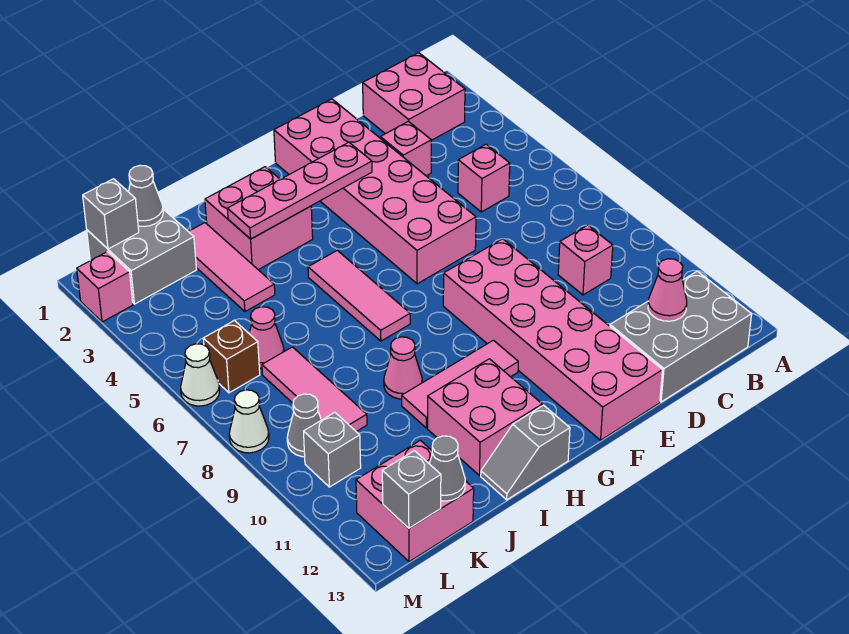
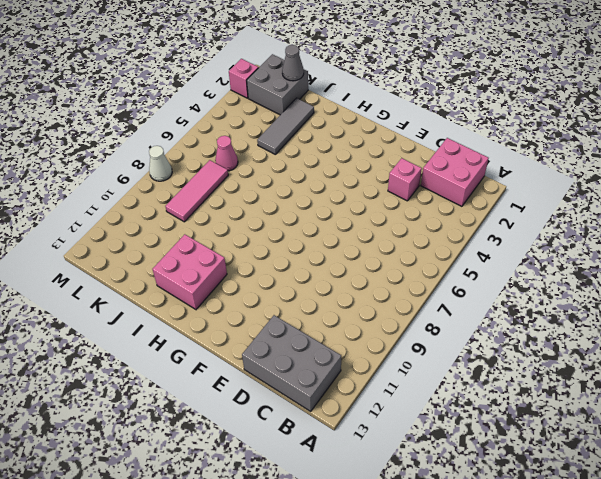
grey tile J2:J4 level 1 -> pink tile J2:J4 level 1
none -> pink brick C5 level 1
none -> pink brick C9 level 1
none -> pink brick E1:F6 level 1
none -> pink brick E8:F13 level 1

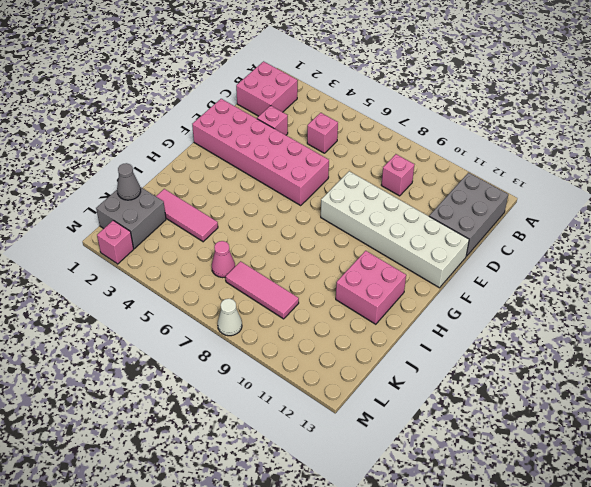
white brick E8:F13 level 1 -> pink brick E8:F13 level 1
none -> pink tile G10:I10 level 1
none -> pink brick H2:I3 level 1
none -> pink tile H5:H7 level 1
none -> grey slope H13:I13 level 1 top H

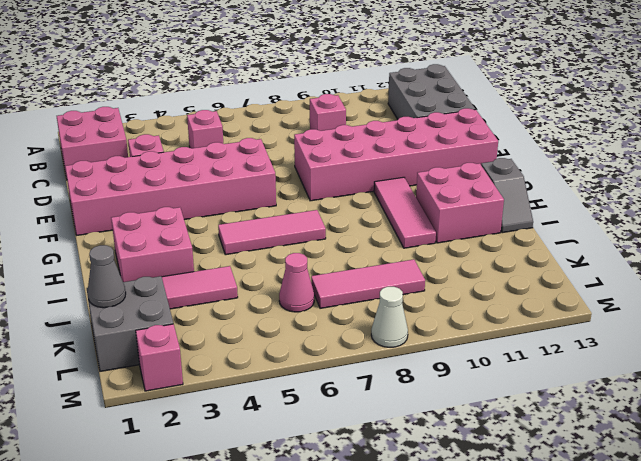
none -> pink cone I9 level 1
none -> pink brick K12:L13 level 1
none -> brown brick L6 level 1
none -> grey cone L9 level 1

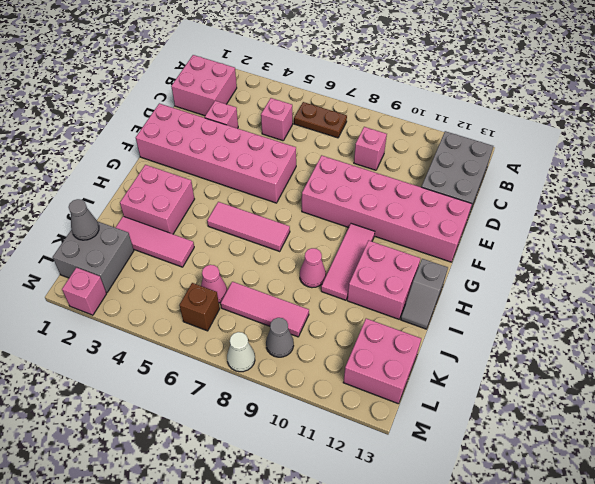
brown plate B6:B7 level 1 -> none
none -> grey brick L10 level 1
none -> white cone M6 level 1
none -> pink cone C12 level 2
none -> pink plate F3:I3 level 2

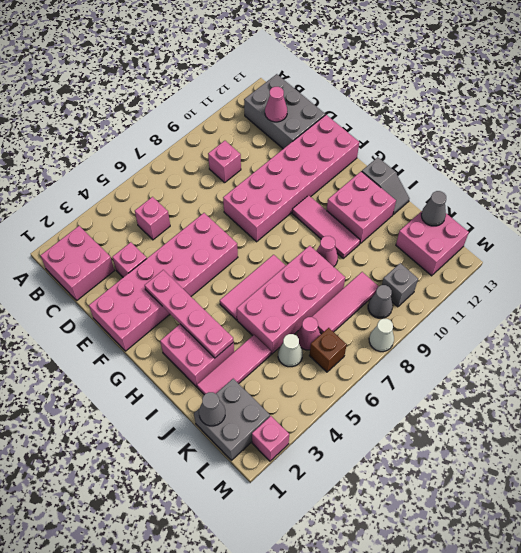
pink brick I5:J8 level 1 -> none
white cone K5 level 1 -> white cone M6 level 1
none -> grey brick L1 level 2
none -> grey brick L13 level 2

